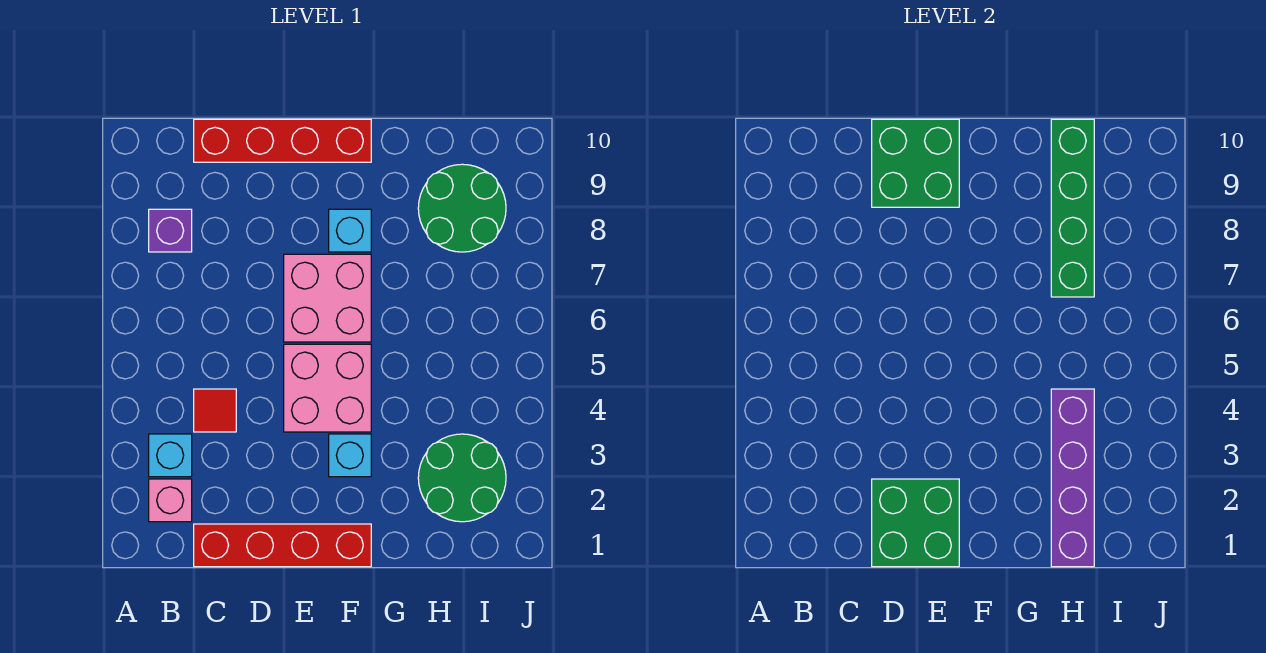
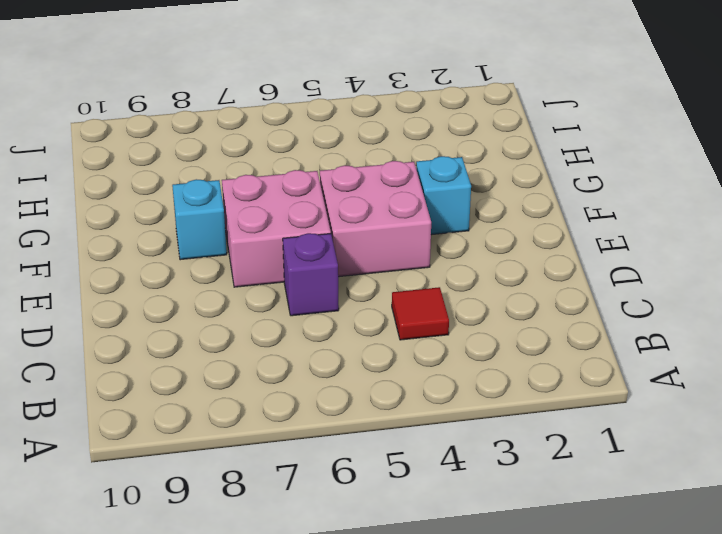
purple brick D6 level 1 -> purple brick B8 level 1
none -> pink brick B2 level 1
none -> cyan brick B3 level 1
none -> red brick C1:F1 level 1

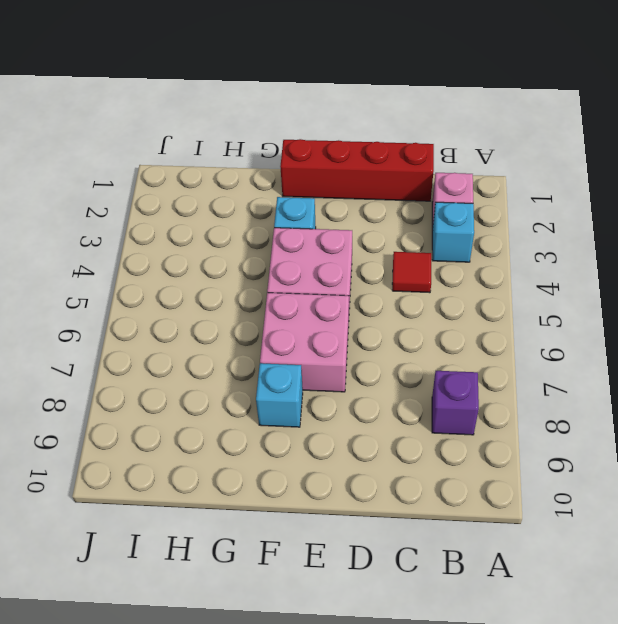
none -> red brick C10:F10 level 1
none -> green round brick H2:I3 level 1
none -> green round brick H8:I9 level 1

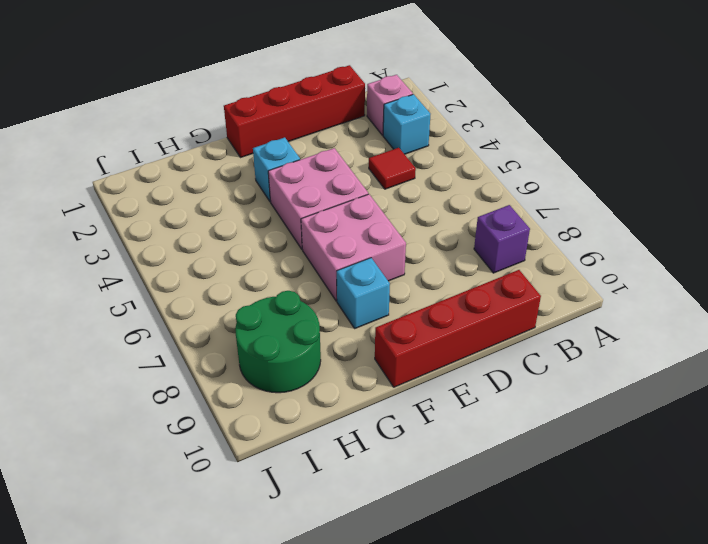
none -> green round brick H2:I3 level 1
none -> green brick D1:E2 level 2
none -> green brick D9:E10 level 2

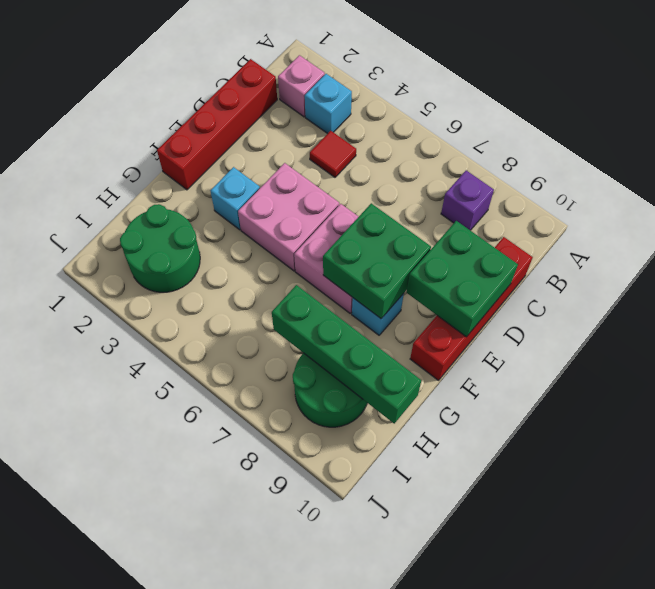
green brick E7:F8 level 2 -> green brick D1:E2 level 2
none -> purple brick H1:H4 level 2

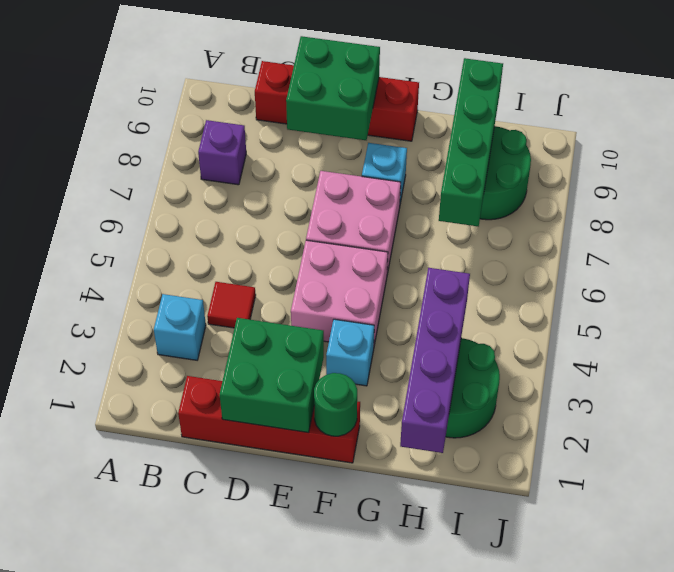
green round brick F1 level 2 -> none
none -> pink brick B2 level 1

